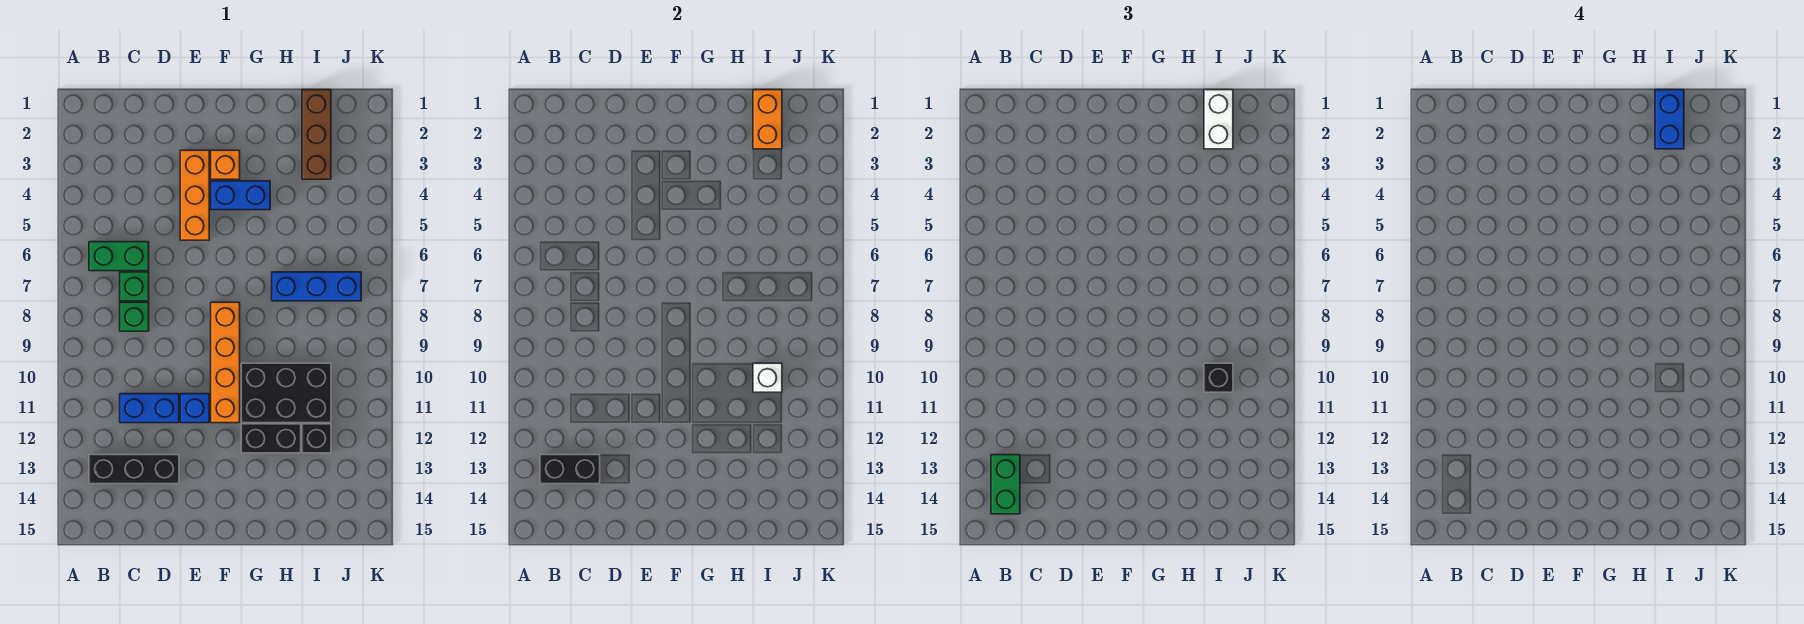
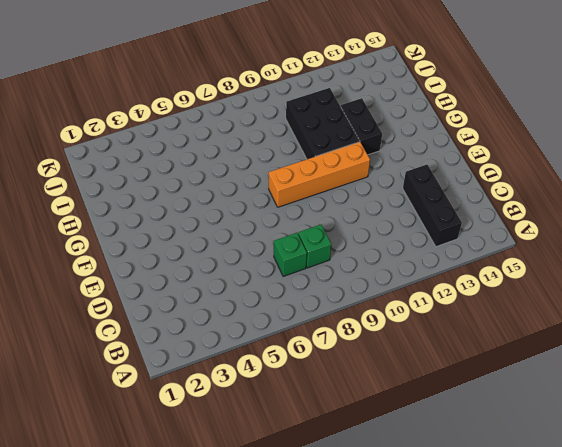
none -> green brick B6:C6 level 1
none -> blue brick C11:D11 level 1
none -> orange brick E3:E5 level 1

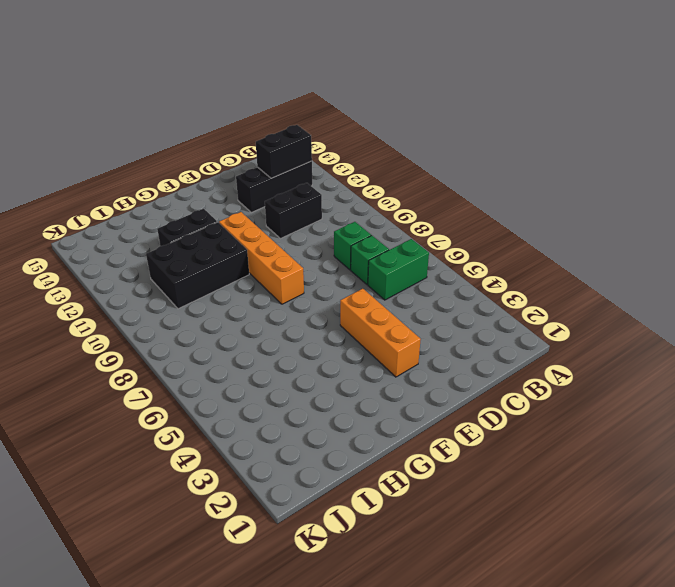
black brick C11:D11 level 1 -> blue brick C11:D11 level 1
none -> blue brick E11 level 1
none -> orange brick F3 level 1
none -> blue brick F4:G4 level 1

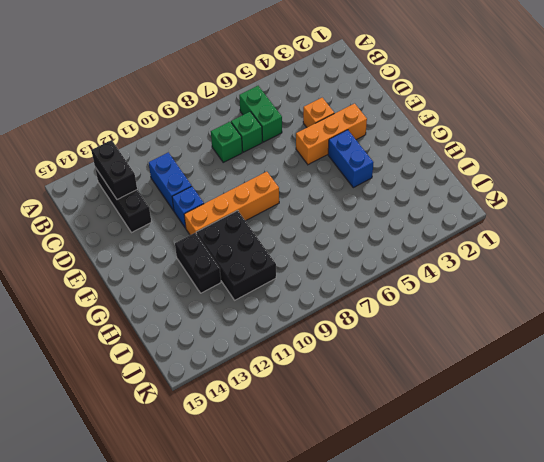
orange brick D4 level 1 -> orange brick F3 level 1
none -> blue brick H7:J7 level 1
none -> brown brick I1:I3 level 1
none -> black brick I12 level 1

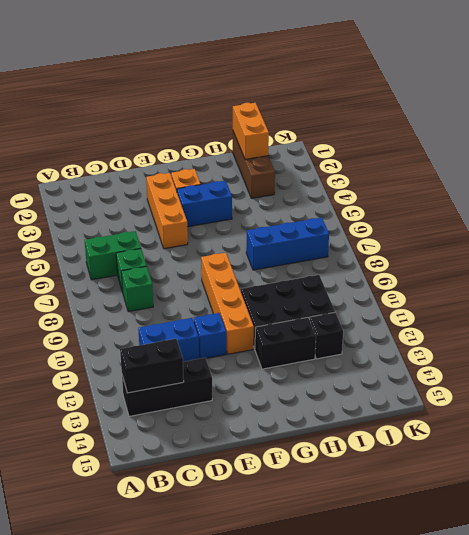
none -> white brick I10 level 2
none -> green brick B13:B14 level 3
none -> white brick I1:I2 level 3

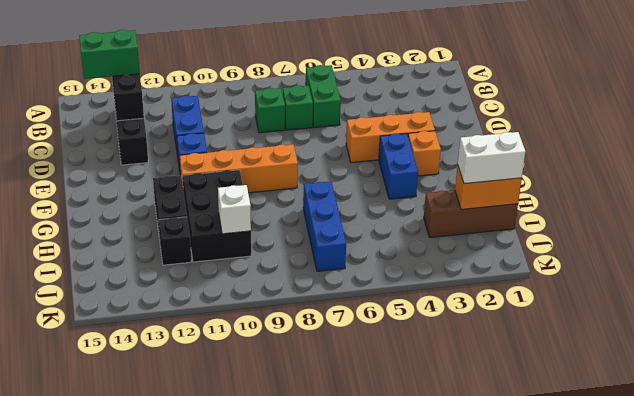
none -> black brick I10 level 3
none -> blue brick I1:I2 level 4

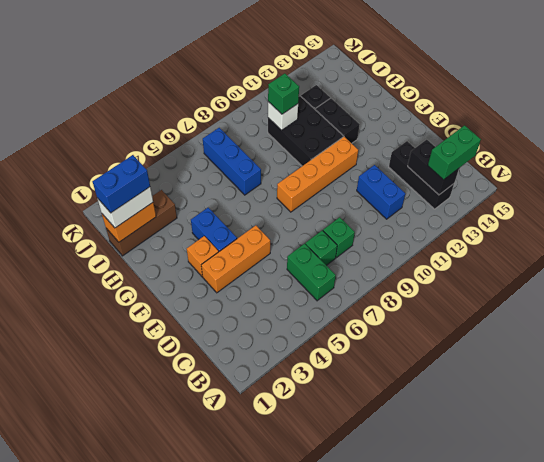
green brick I10 level 3 -> black brick I10 level 3
none -> blue brick E11 level 1

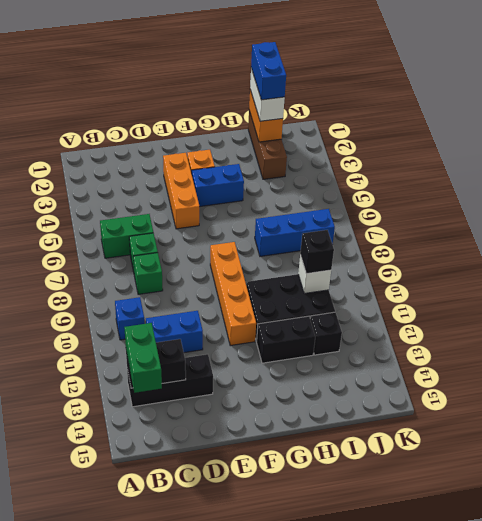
blue brick B10 level 1 -> blue brick E11 level 1

